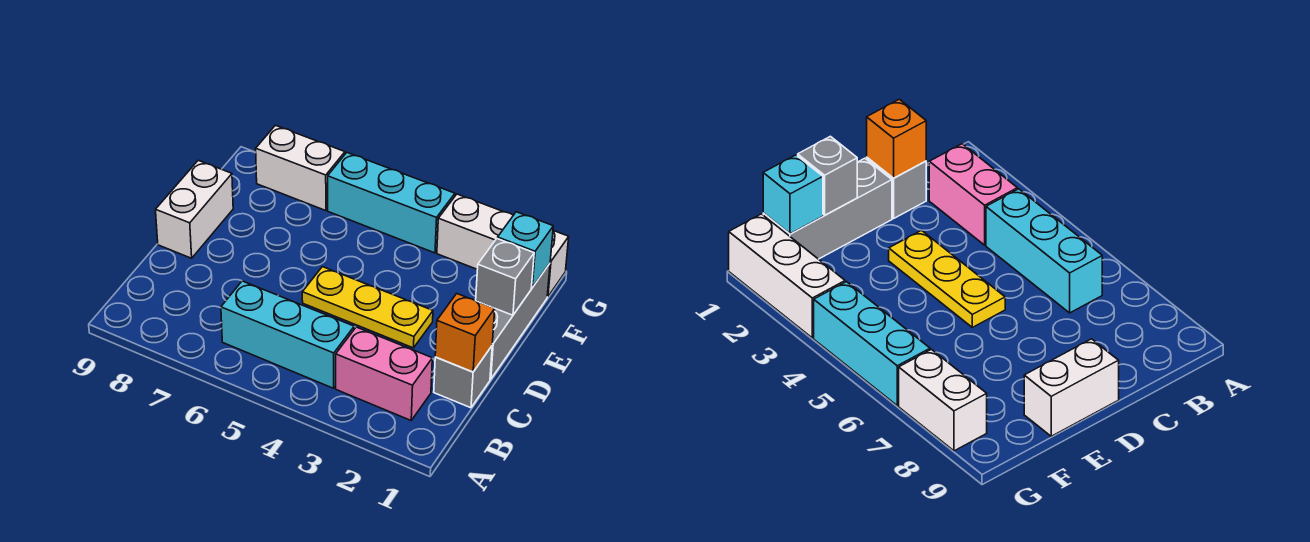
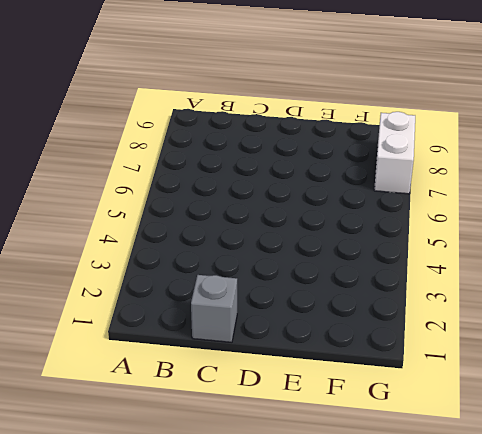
none -> pink brick B2:B3 level 1
none -> cyan brick B4:B6 level 1
none -> grey brick D1:F1 level 1

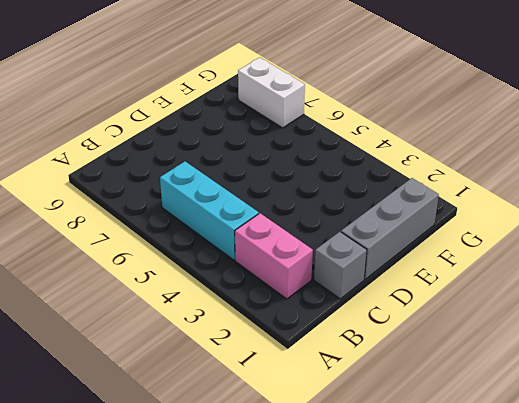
none -> yellow plate D3:D5 level 1
none -> white brick D9:E9 level 1
none -> white brick G1:G3 level 1

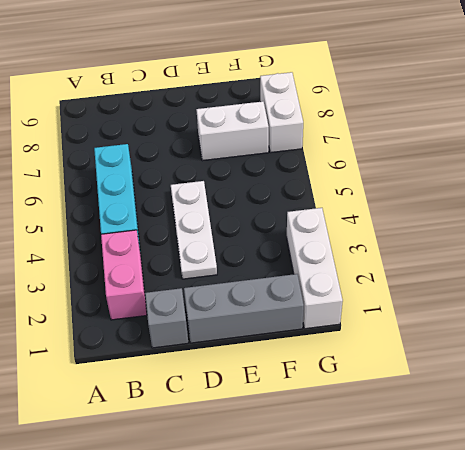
white plate D3:D5 level 1 -> yellow plate D3:D5 level 1
white brick E7:F7 level 1 -> white brick D9:E9 level 1
none -> cyan brick G4:G6 level 1
none -> orange brick C1 level 2
none -> grey brick E1 level 2

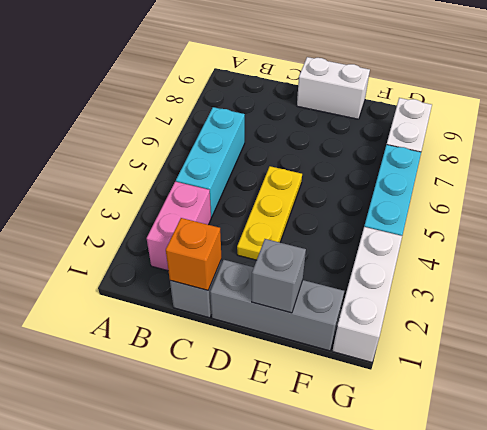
none -> cyan brick F1 level 2

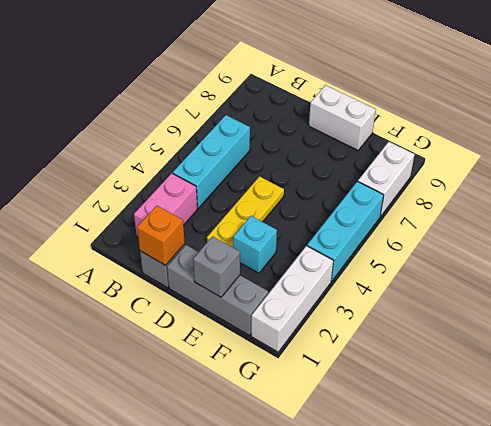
cyan brick E3 level 1 -> cyan brick F1 level 2

